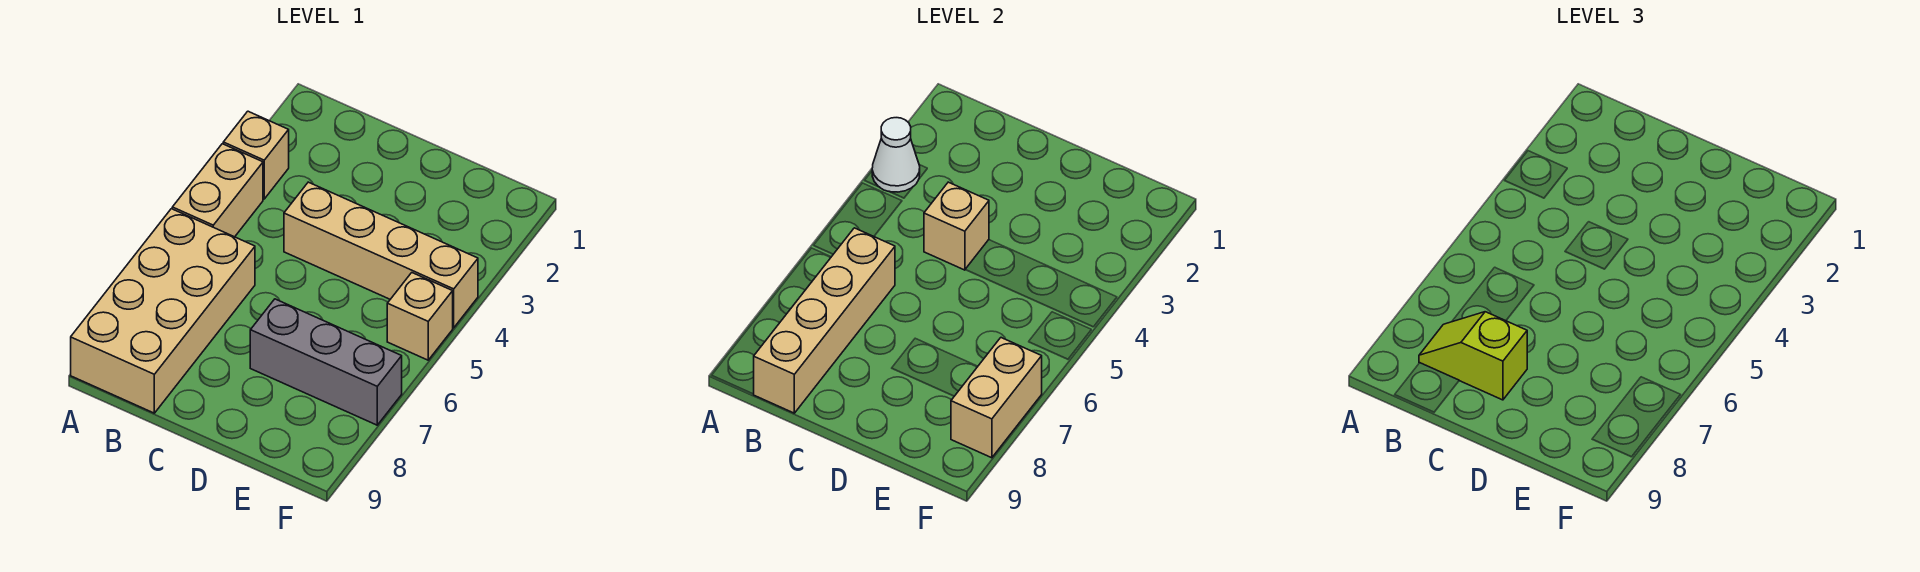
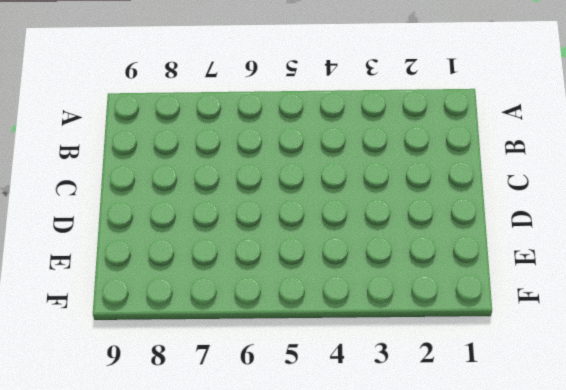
none -> tan brick A3 level 1
none -> tan brick A4:A5 level 1

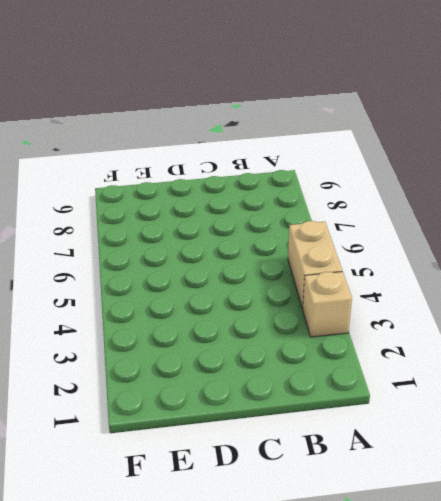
none -> tan brick A6:B9 level 1
none -> tan brick C4:F4 level 1

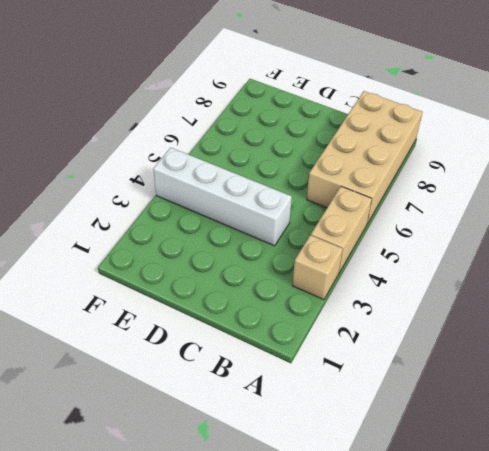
white brick C4:F4 level 1 -> tan brick C4:F4 level 1
none -> grey brick D7:F7 level 1
none -> tan brick F5 level 1

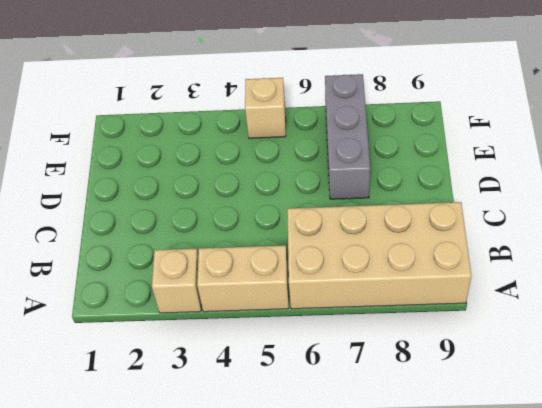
none -> tan brick C4:F4 level 1
none -> white cone A3 level 2

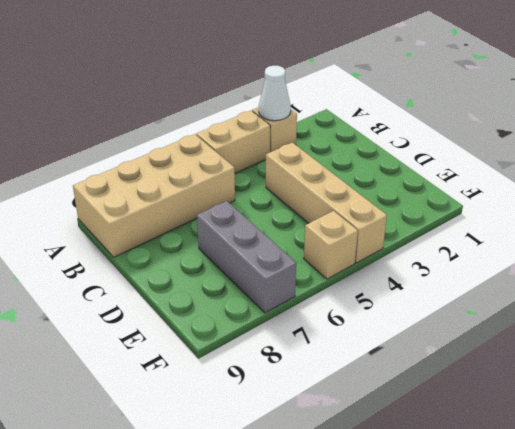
none -> tan brick B6:B9 level 2
none -> tan brick C4 level 2

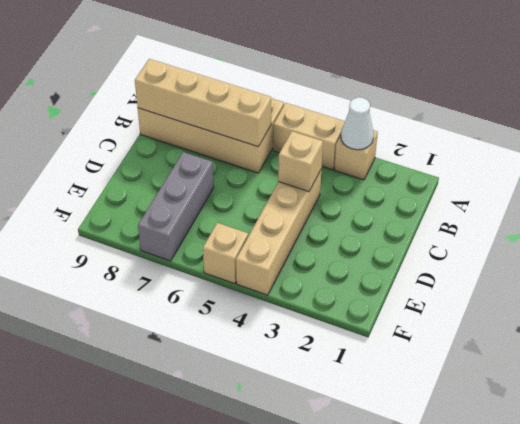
none -> tan brick F7:F8 level 2
none -> lime slope B8:C8 level 3 top C

